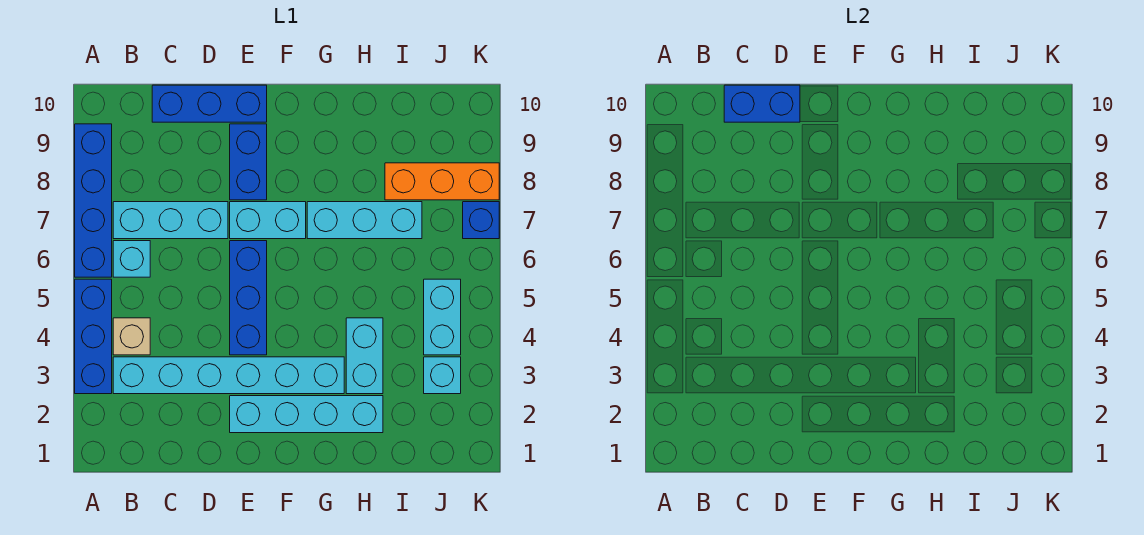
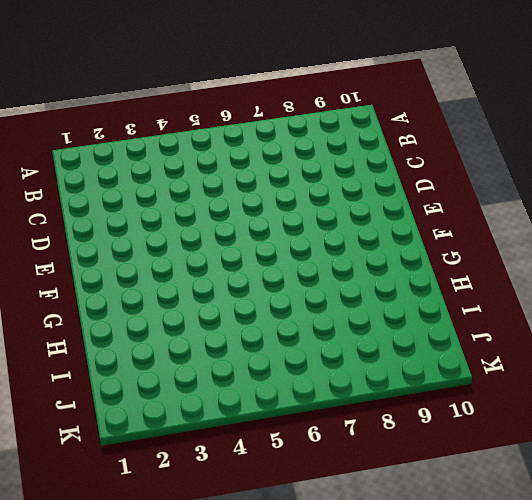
none -> blue brick A3:A5 level 1
none -> blue brick A6:A9 level 1
none -> cyan brick B3:G3 level 1

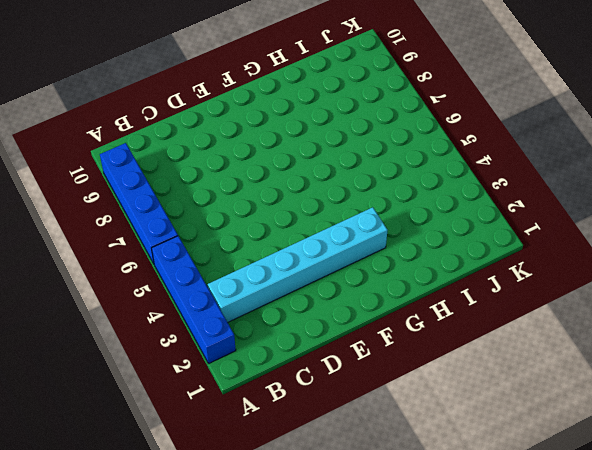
blue brick A2:A5 level 1 -> blue brick A3:A5 level 1
none -> tan brick B4 level 1
none -> cyan brick B6 level 1
none -> cyan brick B7:D7 level 1

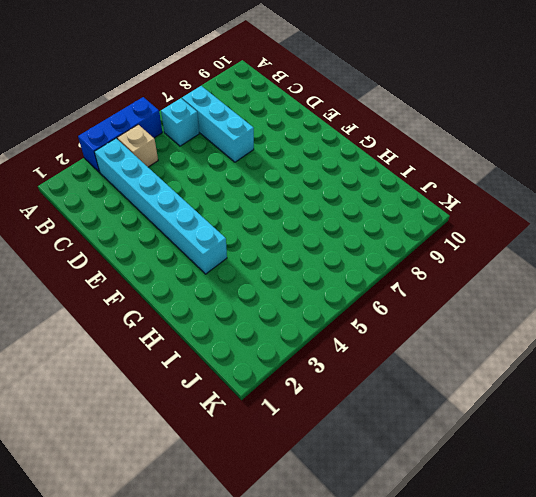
none -> blue brick A6:A9 level 1
none -> blue brick C10:E10 level 1
none -> cyan brick E2:H2 level 1

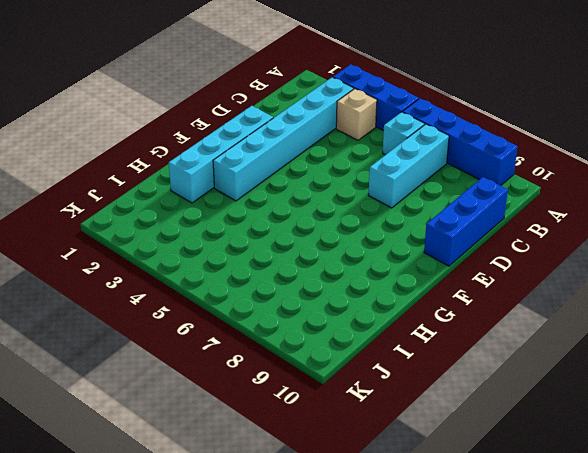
none -> blue brick E4:E6 level 1
none -> cyan brick E7:F7 level 1
none -> blue brick E8:E9 level 1

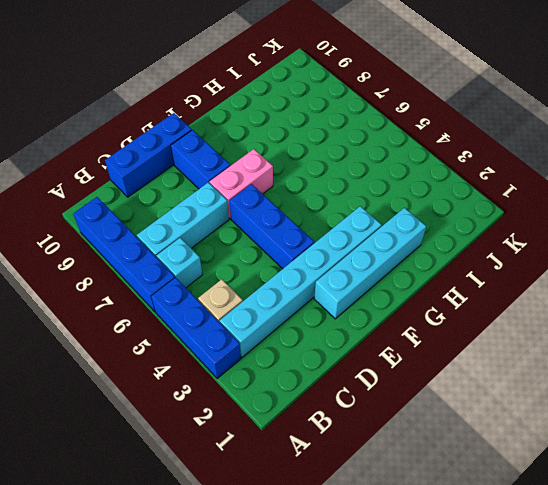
pink brick E7:F7 level 1 -> cyan brick E7:F7 level 1
none -> cyan brick G7:I7 level 1
none -> cyan brick H3:H4 level 1
none -> orange brick I8:K8 level 1

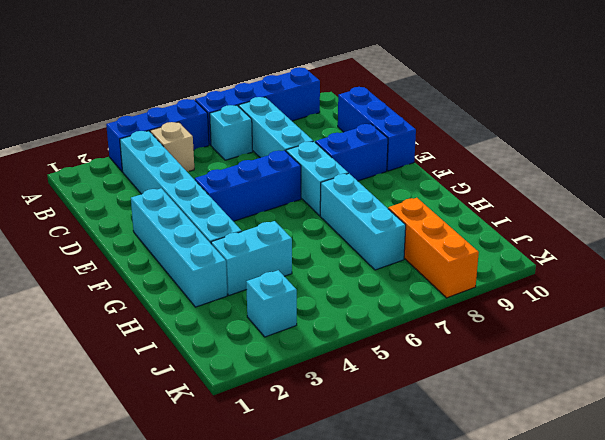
none -> cyan brick J4:J5 level 1
none -> blue brick K7 level 1
none -> blue brick C10:D10 level 2

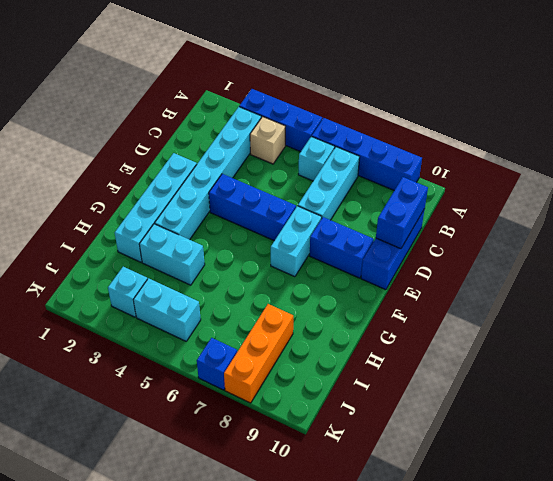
none -> cyan brick G7:I7 level 1

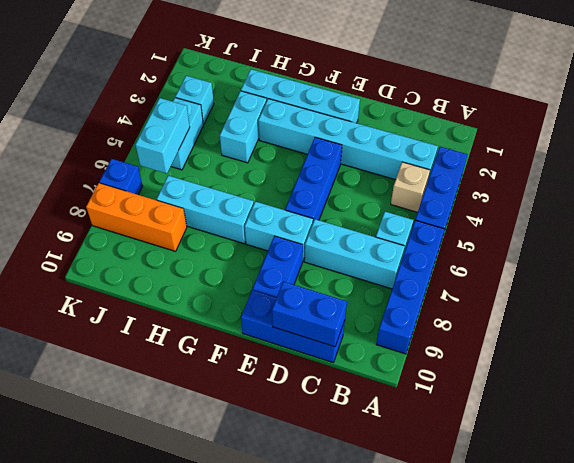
cyan brick J5:J6 level 2 -> none

